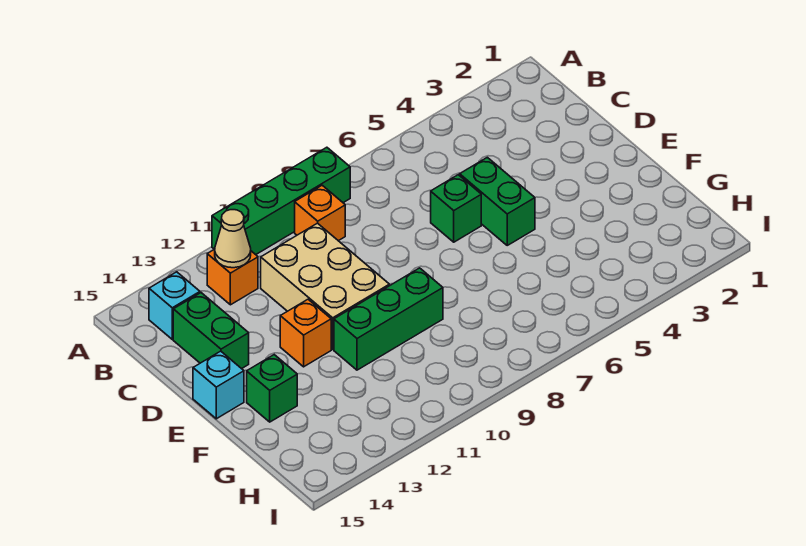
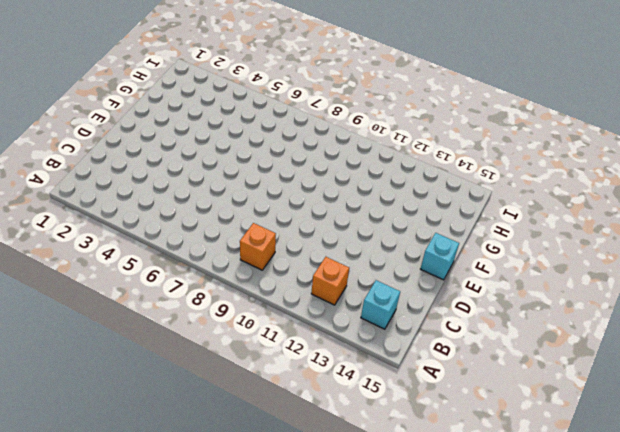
none -> green brick A8:A11 level 1
none -> tan brick C10:E11 level 1
none -> green brick C14:D14 level 1

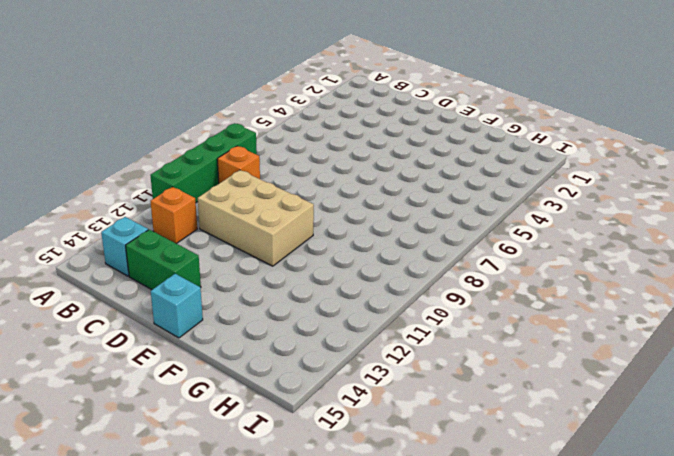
none -> green brick D5:E5 level 1
none -> green brick D6 level 1
none -> orange brick E12 level 1

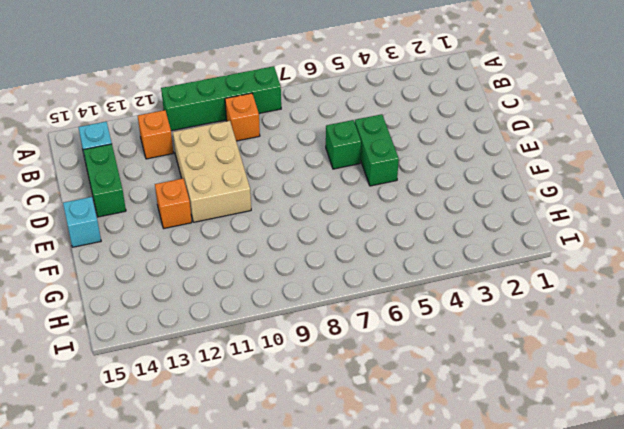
none -> green brick F9:F11 level 1
none -> green brick F14 level 1
none -> tan cone B12 level 2

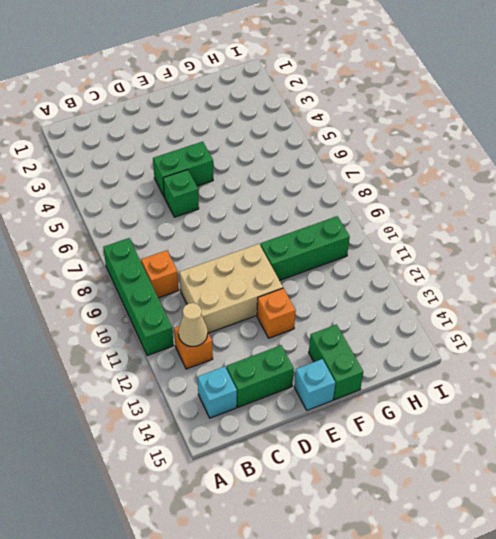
green brick F10:H10 level 1 -> green brick F9:F11 level 1
green brick F14:F15 level 1 -> green brick F14 level 1

